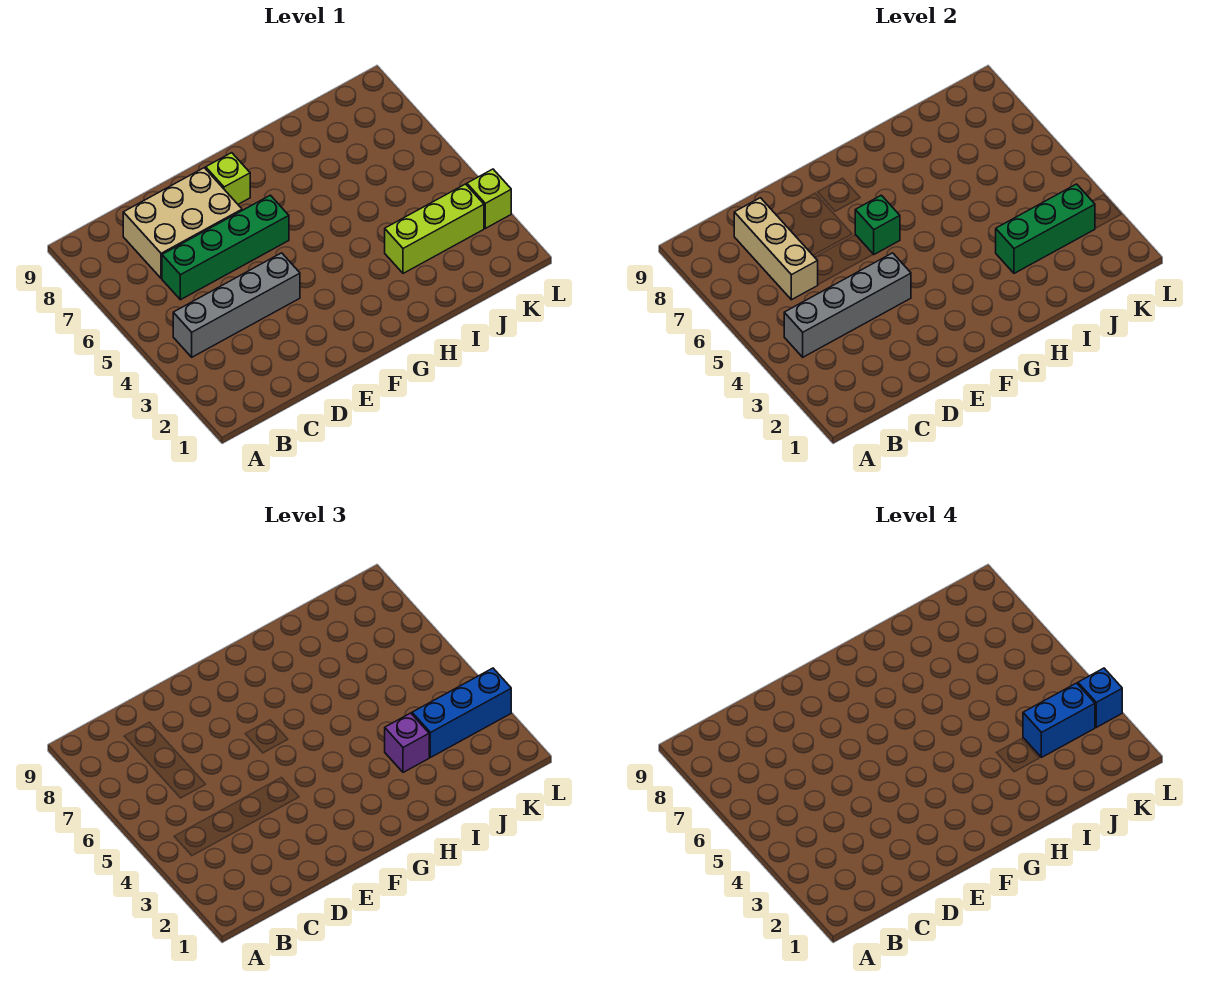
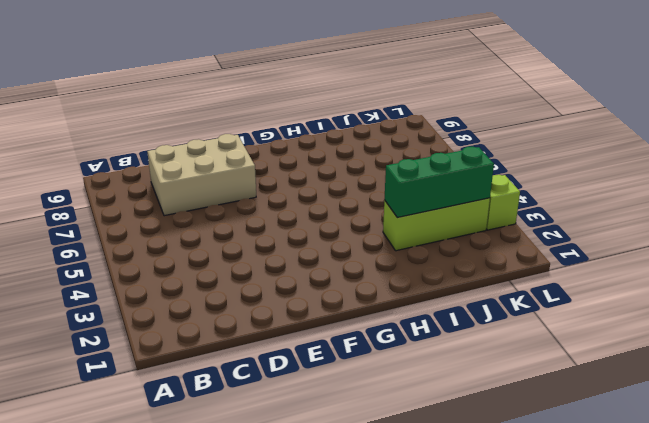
none -> grey brick B4:E4 level 1
none -> green brick C6:F6 level 1
none -> lime brick F8 level 1

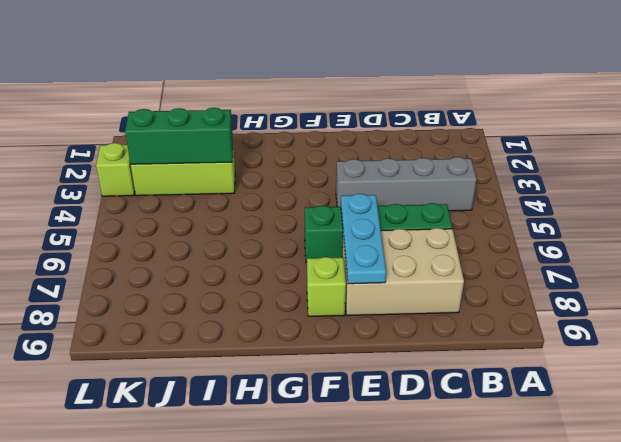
cyan plate E6:E8 level 2 -> none
none -> grey brick B4:E4 level 2
none -> tan brick C6:C8 level 2
none -> green brick F6 level 2

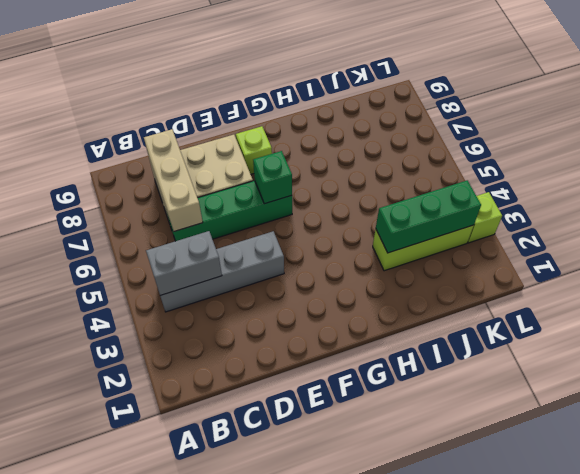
grey brick B4:C4 level 2 -> grey brick B4:E4 level 2
none -> purple brick I3 level 3
none -> blue brick J3:L3 level 3
none -> blue brick J3:K3 level 4

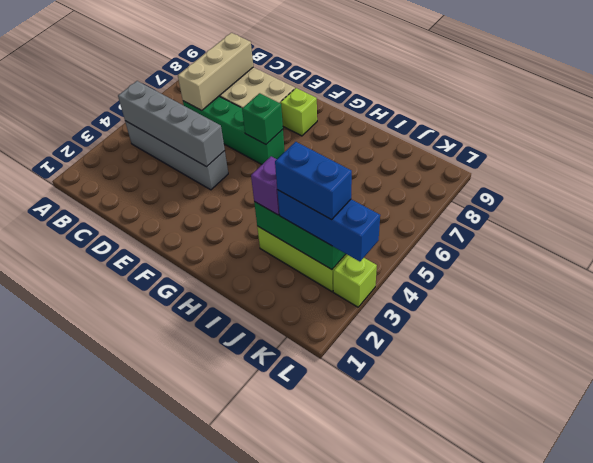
none -> blue brick L3 level 4

